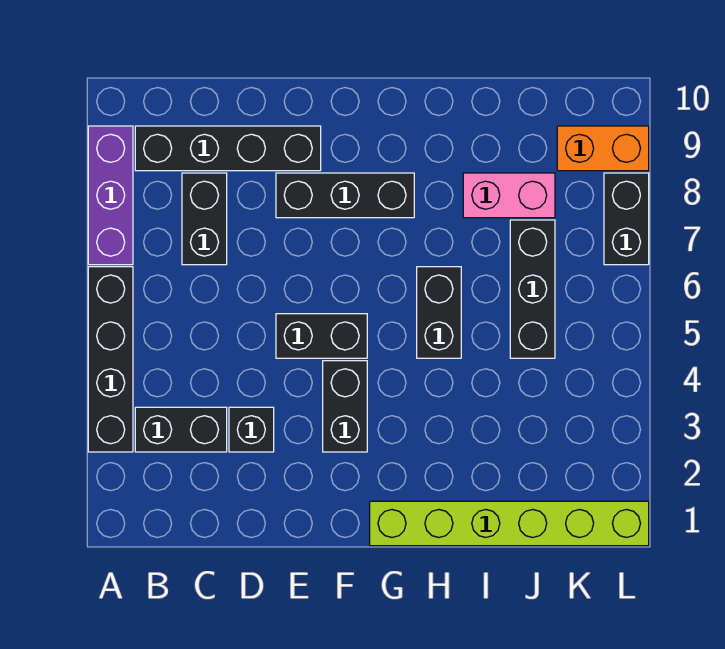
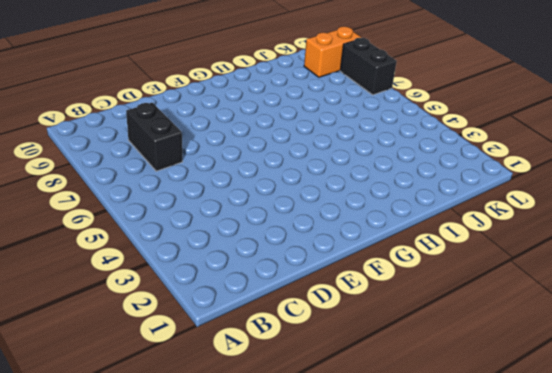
none -> black brick A3:A6 level 1
none -> purple brick A7:A9 level 1
none -> black brick B3:C3 level 1

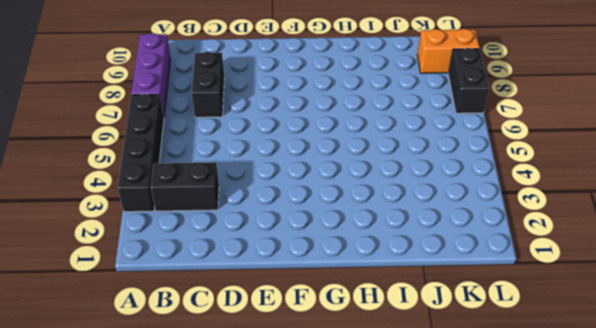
none -> black brick B9:E9 level 1
none -> black brick D3 level 1
none -> black brick E5:F5 level 1

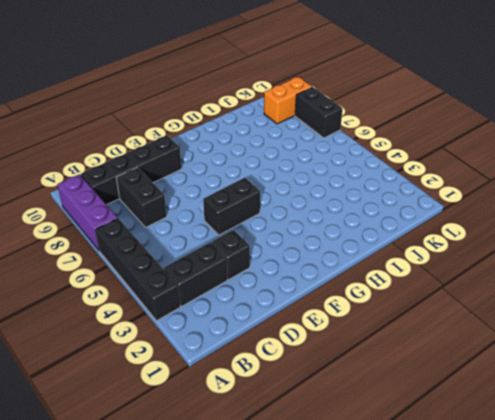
none -> black brick E8:G8 level 1
none -> black brick F3:F4 level 1
none -> lime brick G1:L1 level 1

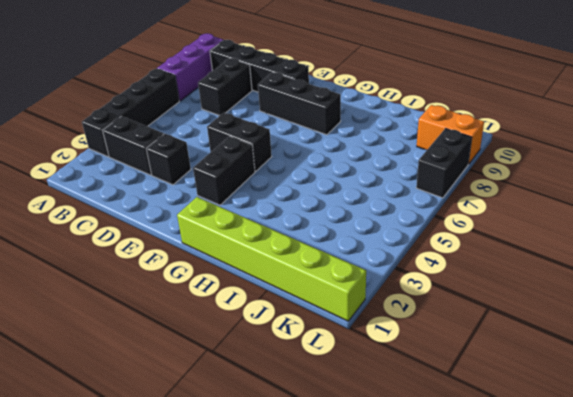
none -> black brick H5:H6 level 1
none -> pink brick I8:J8 level 1
none -> black brick J5:J7 level 1

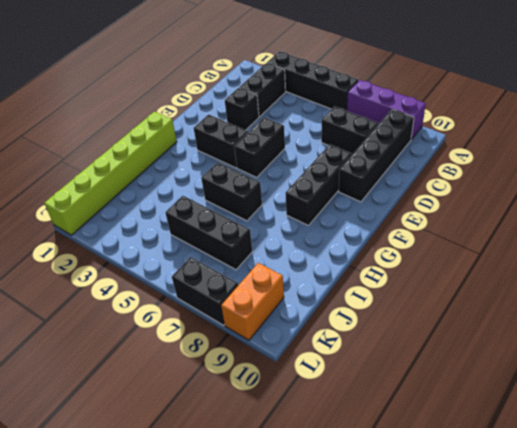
none -> pink brick I8:J8 level 1

